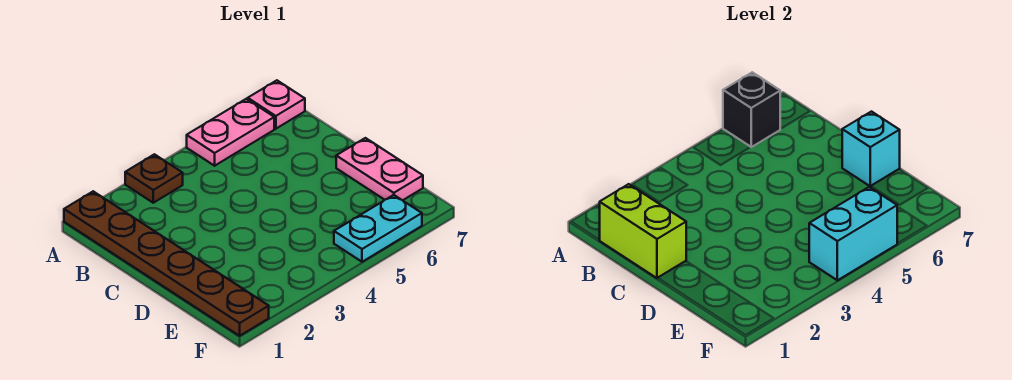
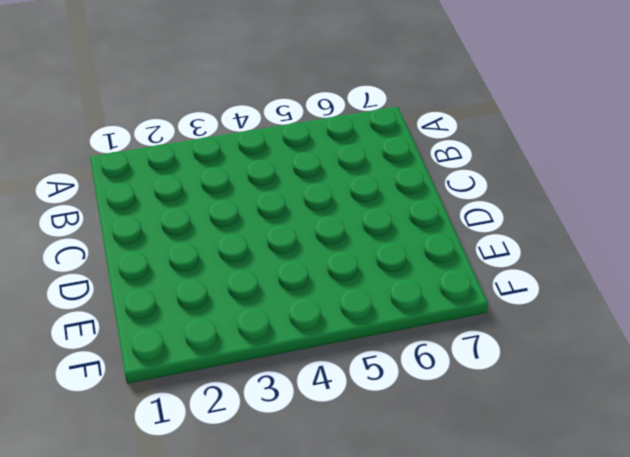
none -> brown plate A1:F1 level 1
none -> brown plate A3 level 1

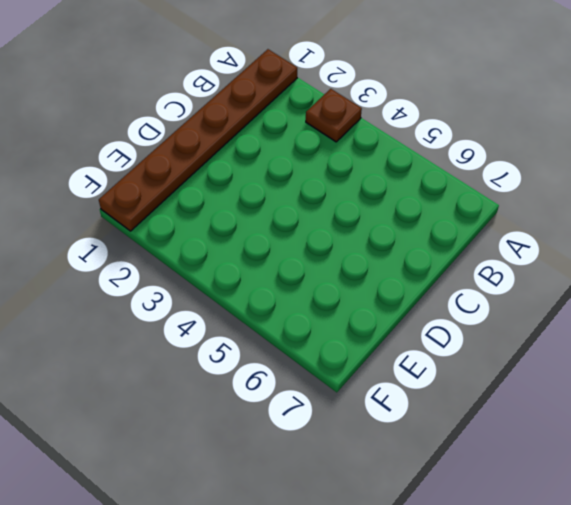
none -> pink plate A5:A6 level 1
none -> pink plate A7 level 1

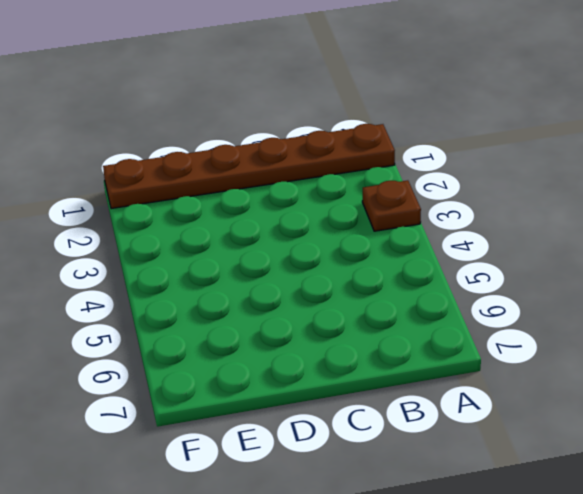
none -> pink plate A5:A6 level 1
none -> pink plate A7 level 1

